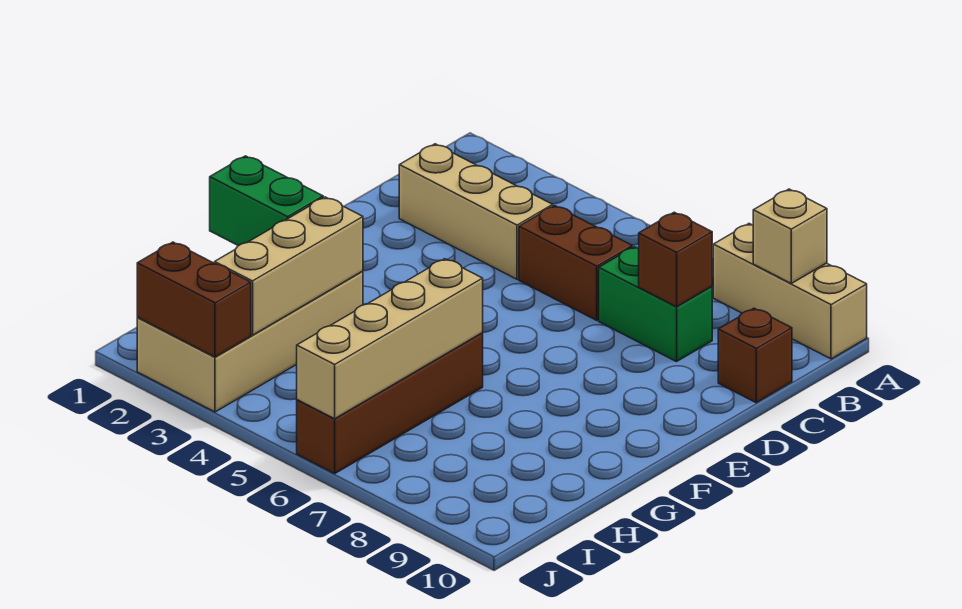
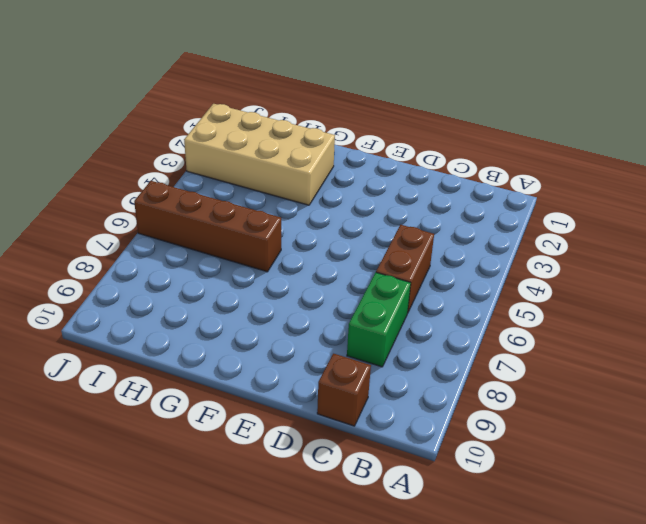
none -> tan brick A8:A10 level 1
none -> tan brick C2:C4 level 1
none -> tan brick A9 level 2

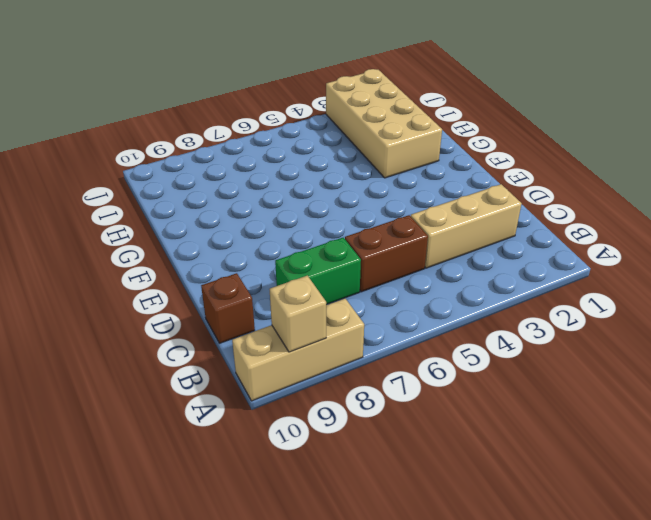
none -> brown brick G6:J6 level 1
none -> brown brick C8 level 2
none -> green brick G1:G2 level 2

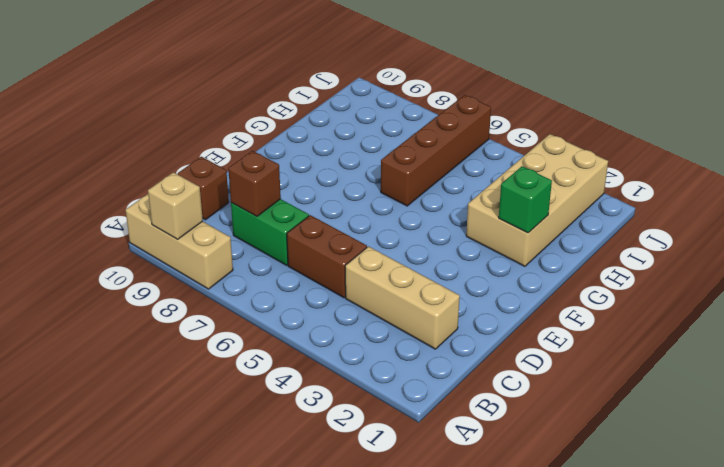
green brick G2 level 2 -> green brick G1:G2 level 2
none -> tan brick G3:I3 level 2
none -> tan brick G6:J6 level 2
none -> brown brick J2:J3 level 2

